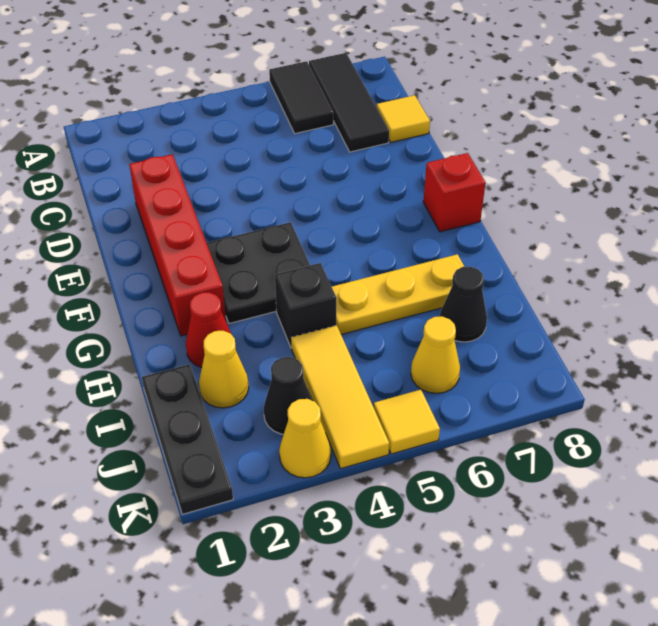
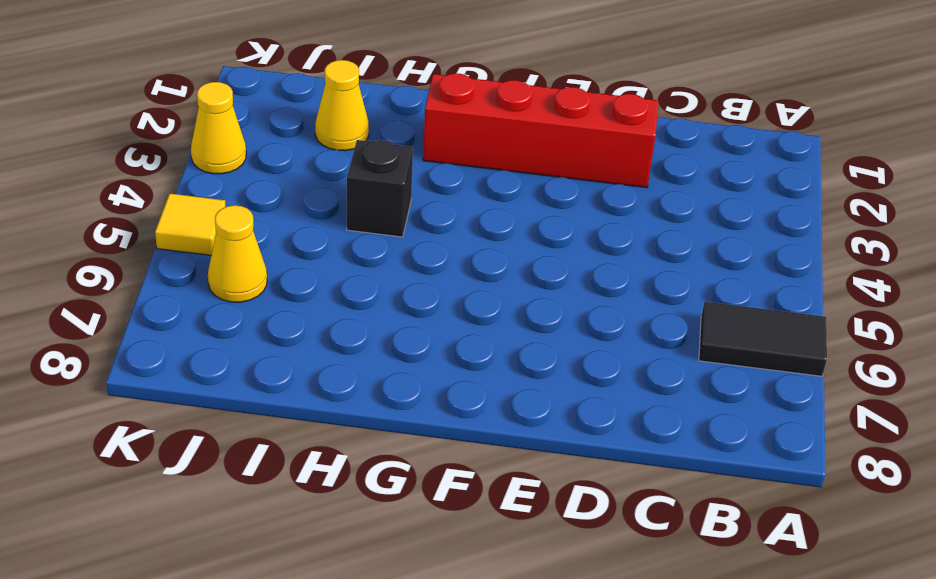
none -> black tile A7:C7 level 1
none -> yellow tile C8 level 1
none -> black plate F3:G4 level 1

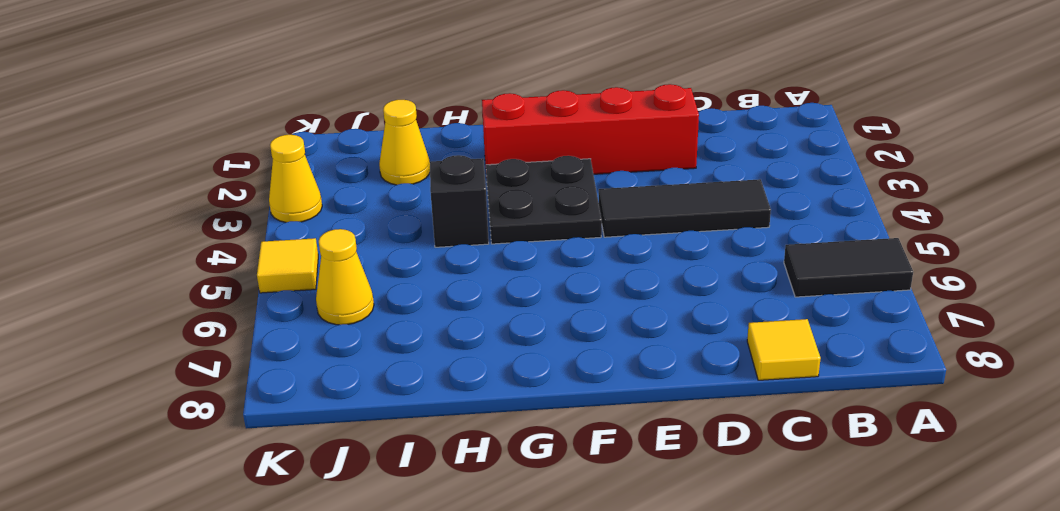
black tile C4:E4 level 1 -> black tile A7:C7 level 1
none -> red brick F8 level 1
none -> red cone H2 level 1
none -> yellow plate H5:H7 level 1

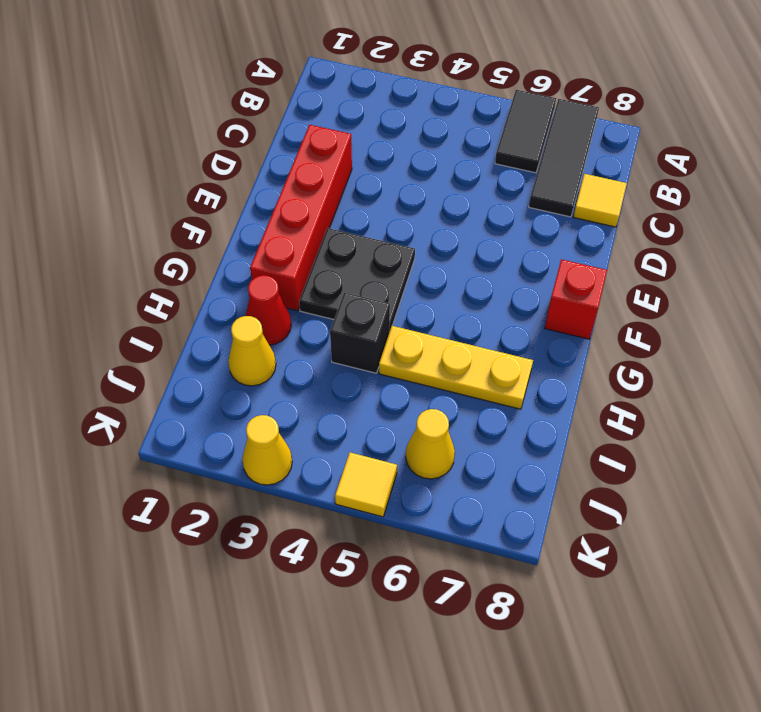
none -> black plate I1:K1 level 1
none -> yellow tile I4:K4 level 1
none -> black cone I7 level 1

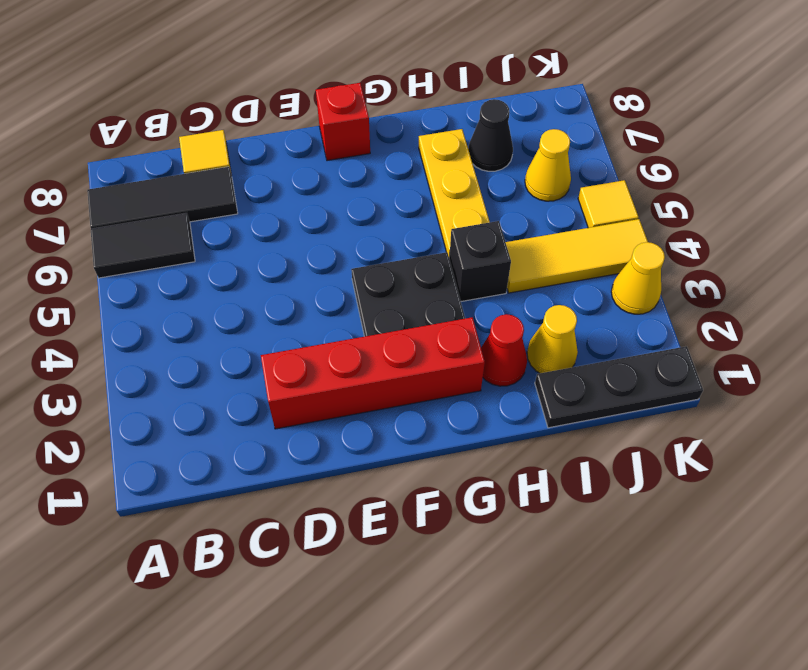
none -> black cone J3 level 1

